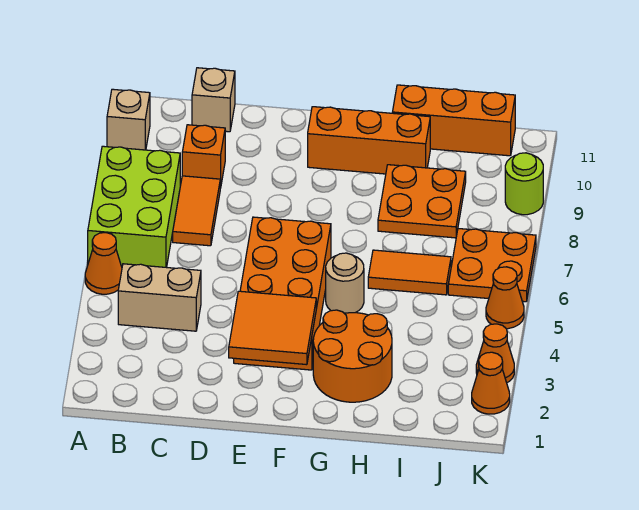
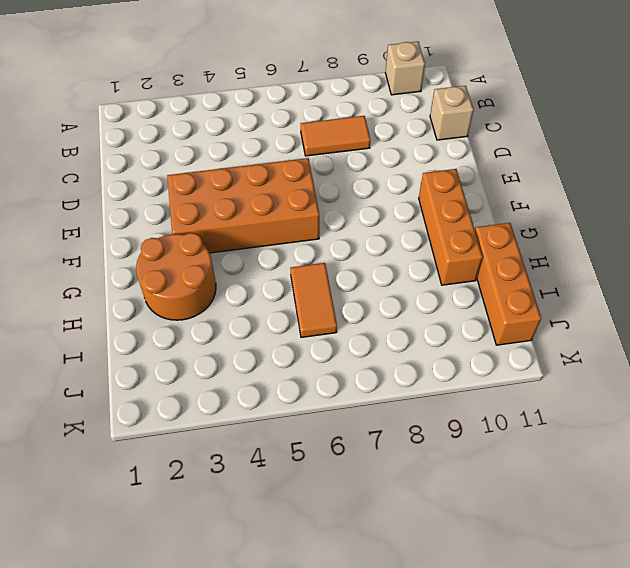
none -> orange cone A5 level 1
none -> lime brick A6:B8 level 1
none -> tan brick B4:C4 level 1

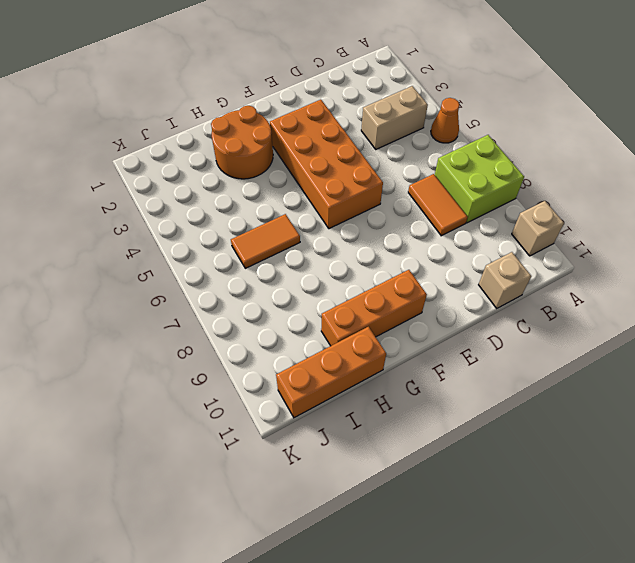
lime brick A7:B8 level 1 -> lime brick A6:B8 level 1
none -> orange brick C9 level 1
none -> tan round brick G5 level 1
none -> orange plate H8:I9 level 1

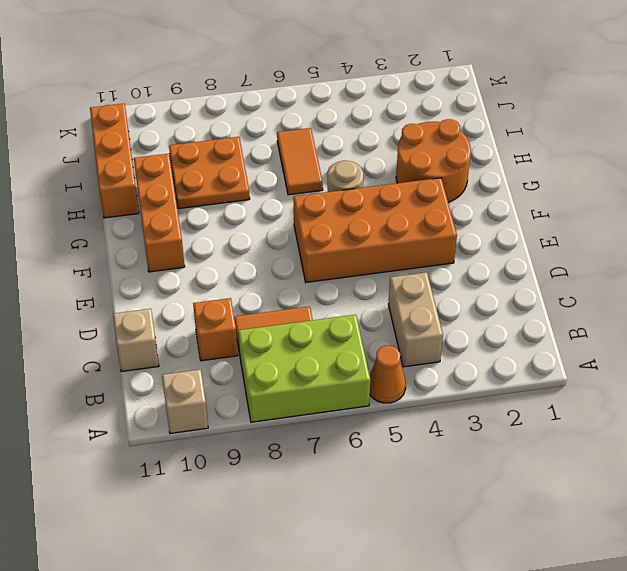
none -> orange plate J6:K7 level 1
none -> orange cone K2 level 1
none -> orange cone K3 level 1

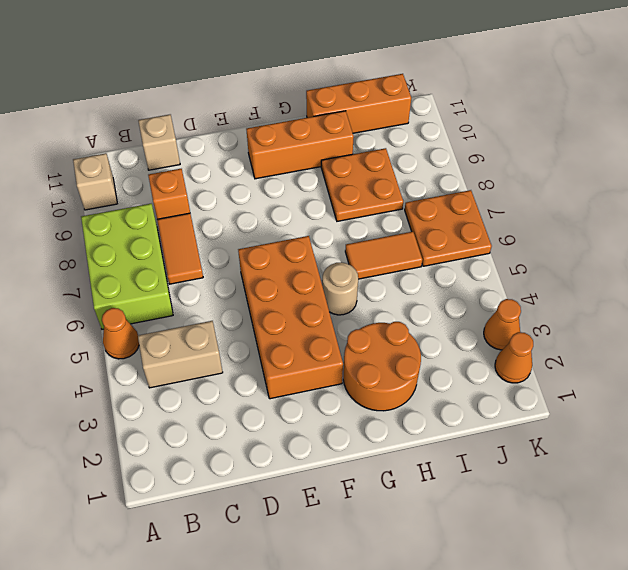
none -> orange cone K5 level 1
none -> lime round brick K9 level 1
none -> orange tile E2:F3 level 2

